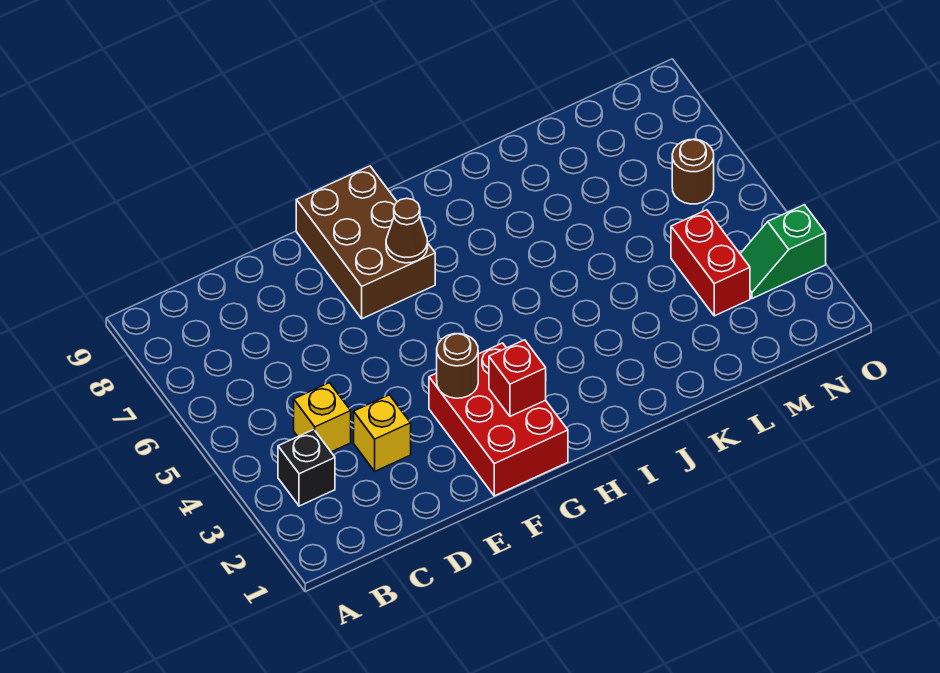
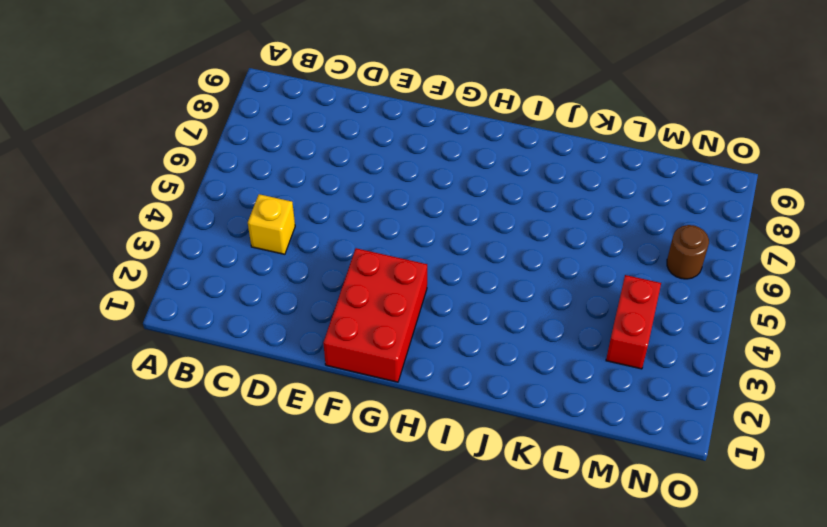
none -> black brick B3 level 1
none -> yellow brick D3 level 1

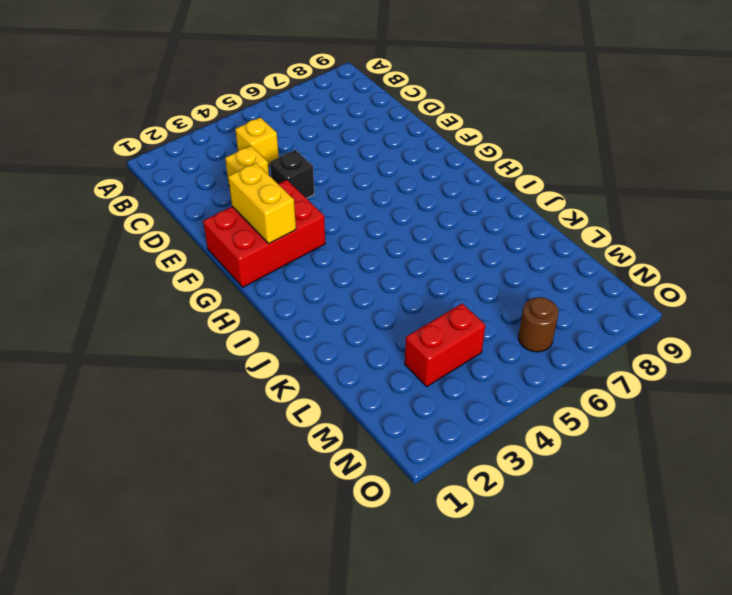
black brick E4 level 1 -> black brick B3 level 1
yellow brick F2:G2 level 2 -> red brick G2 level 2
none -> brown brick F7:G9 level 1
none -> green slope N3:O3 level 1 top O

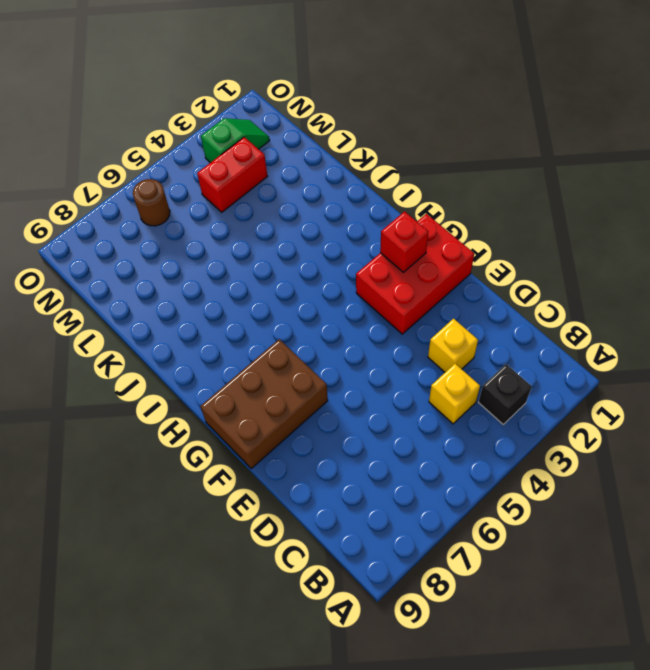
green slope N2:N3 level 1 top 3 -> green slope N3:O3 level 1 top O
none -> brown round brick F3 level 2
none -> brown cone G7 level 2

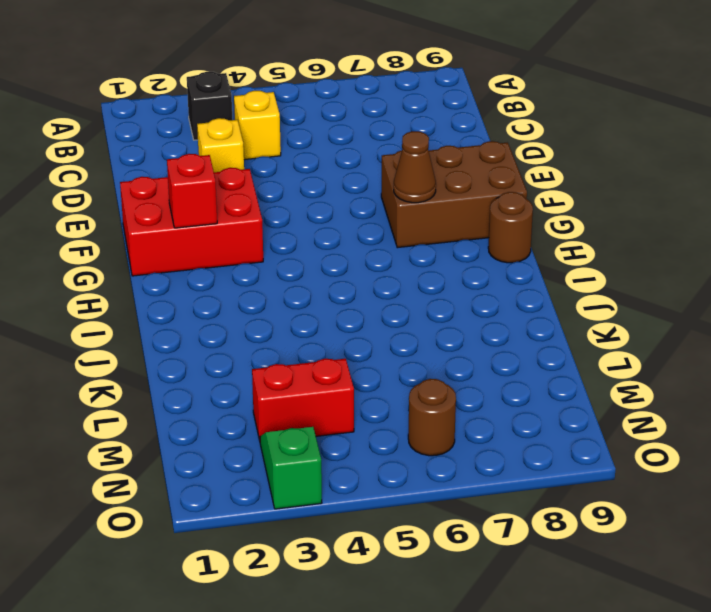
brown round brick H9 level 1 -> brown round brick F3 level 2

